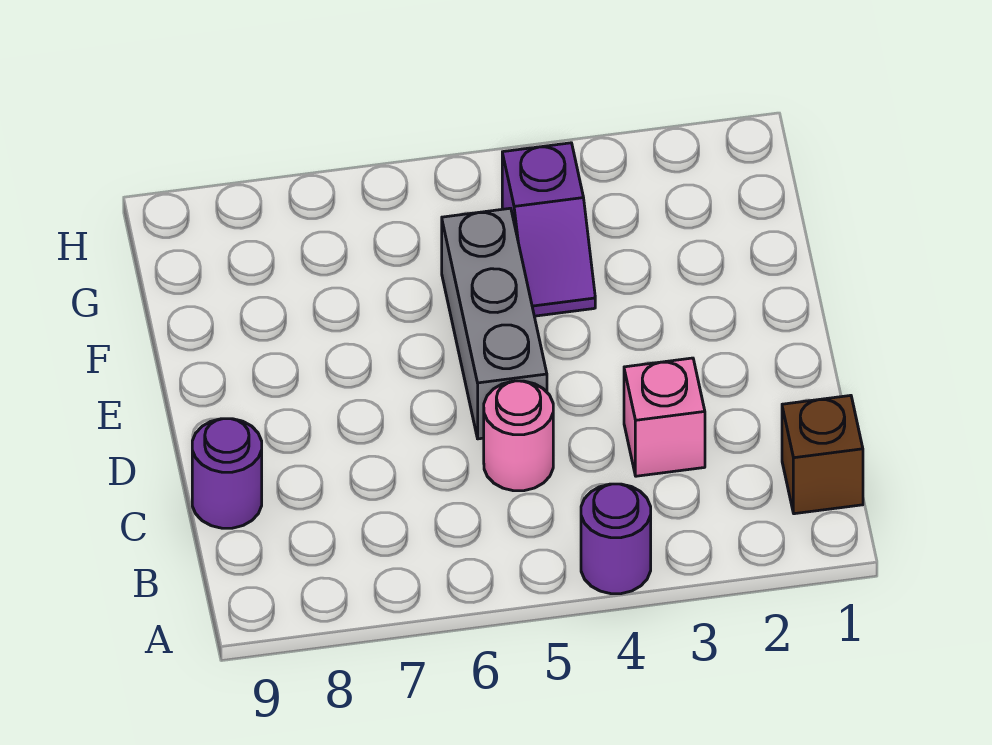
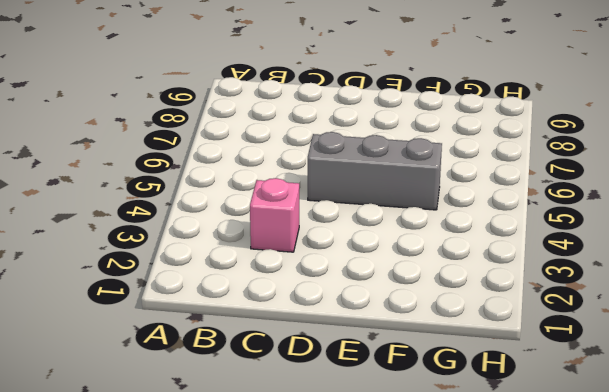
none -> purple round brick A4 level 1
none -> brown brick B1 level 1

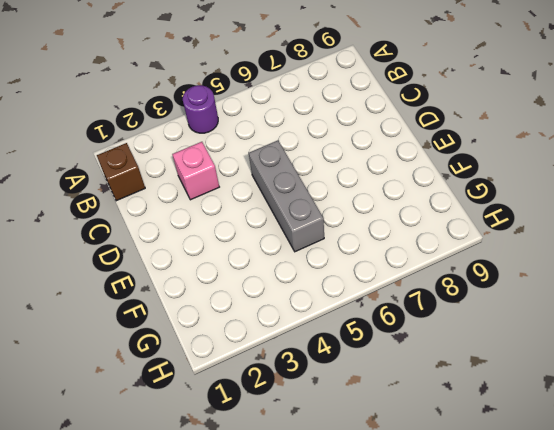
none -> pink round brick C5 level 1
none -> purple round brick C9 level 1

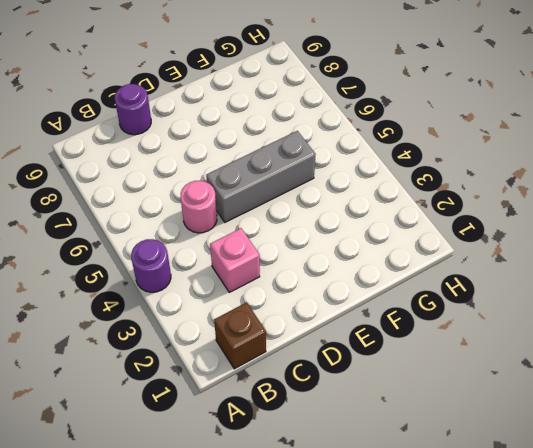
none -> purple slope F4:G4 level 1 top G

